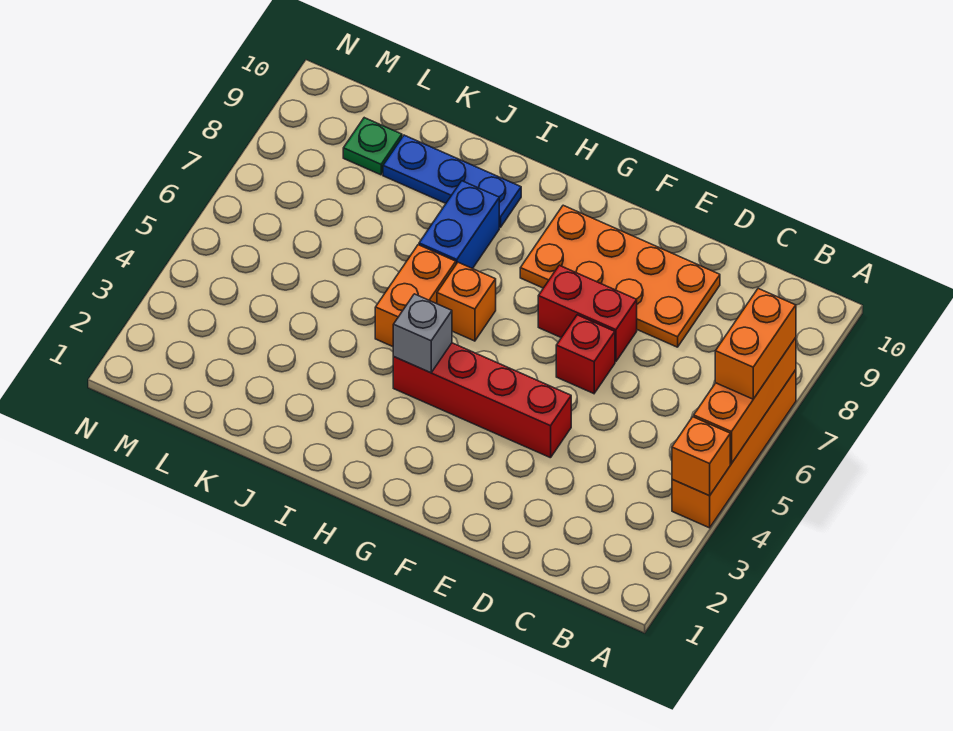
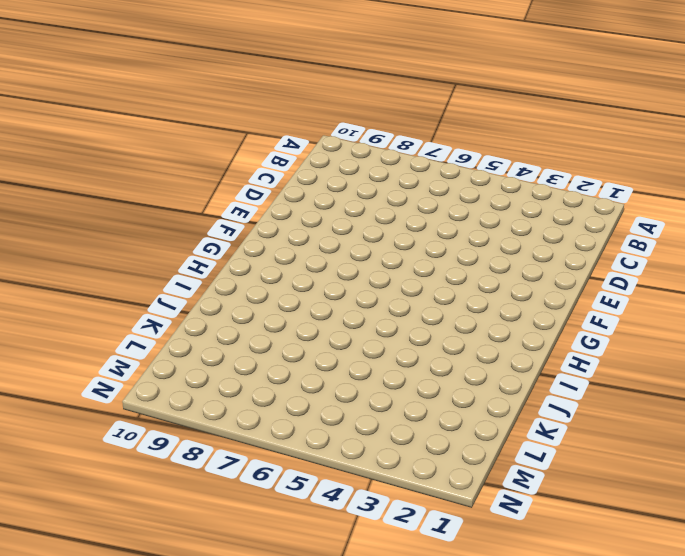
none -> orange brick A4:A7 level 1
none -> orange plate D8:G9 level 1
none -> red brick E4:H4 level 1

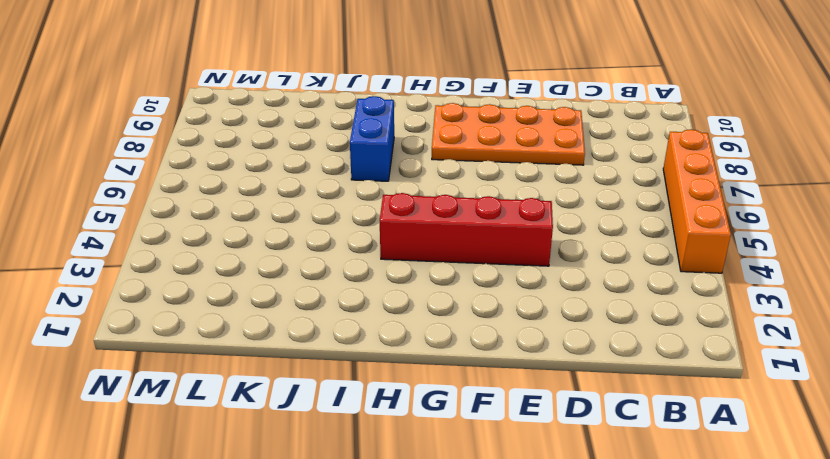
none -> red brick E6 level 1
none -> red brick E7:F7 level 1
none -> orange brick H6 level 1

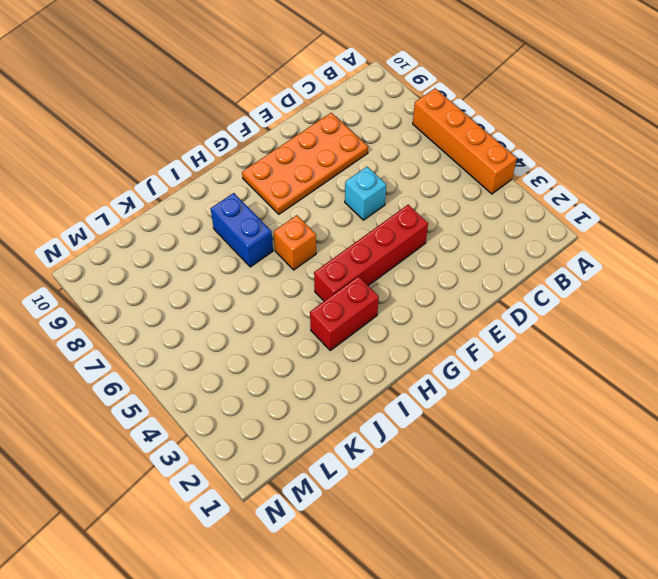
cyan brick E6 level 1 -> red brick E6 level 1
red brick H3:I3 level 1 -> red brick E7:F7 level 1
none -> orange brick I5:I6 level 1
none -> blue plate I9:K9 level 1
none -> green plate L9 level 1

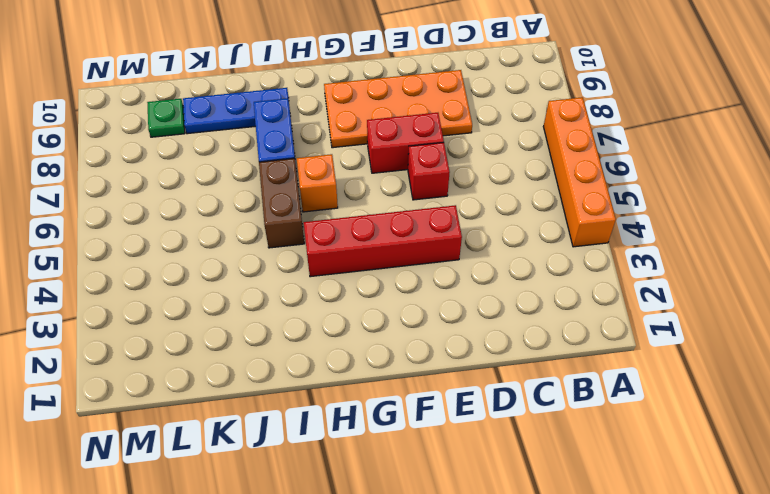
brown brick I5:I6 level 1 -> orange brick I5:I6 level 1
none -> orange brick A4 level 2
none -> orange brick A5:A7 level 2
none -> grey brick H4 level 2

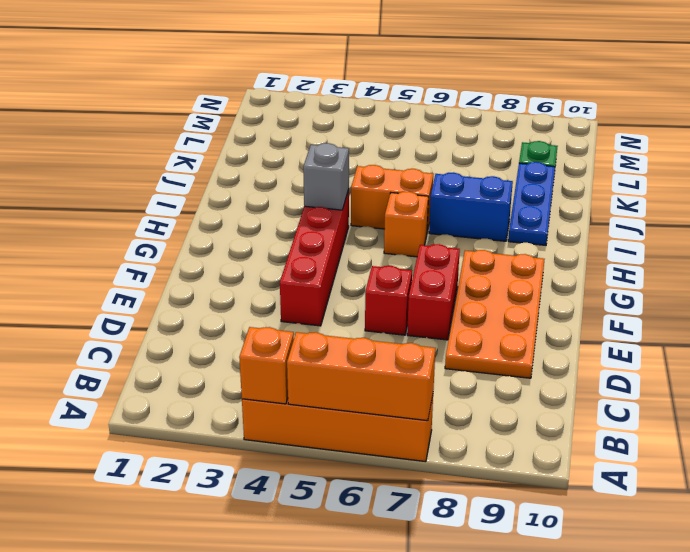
none -> orange brick A6:A7 level 3

